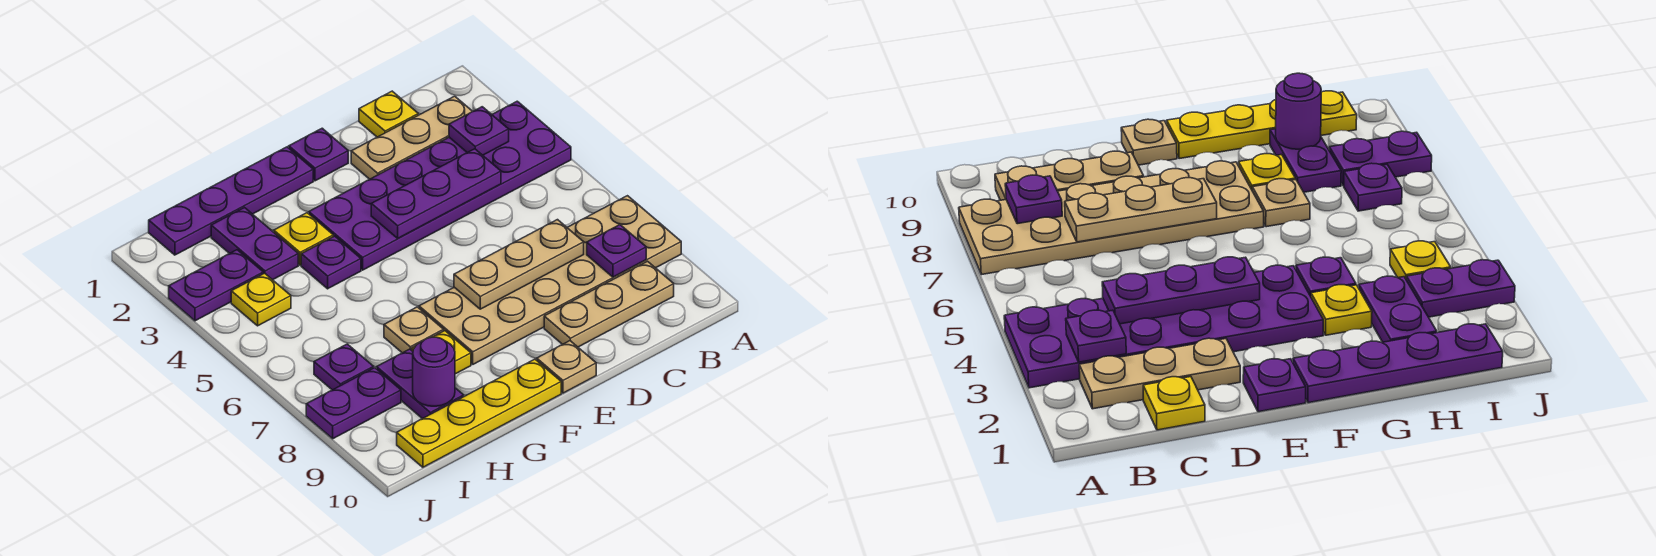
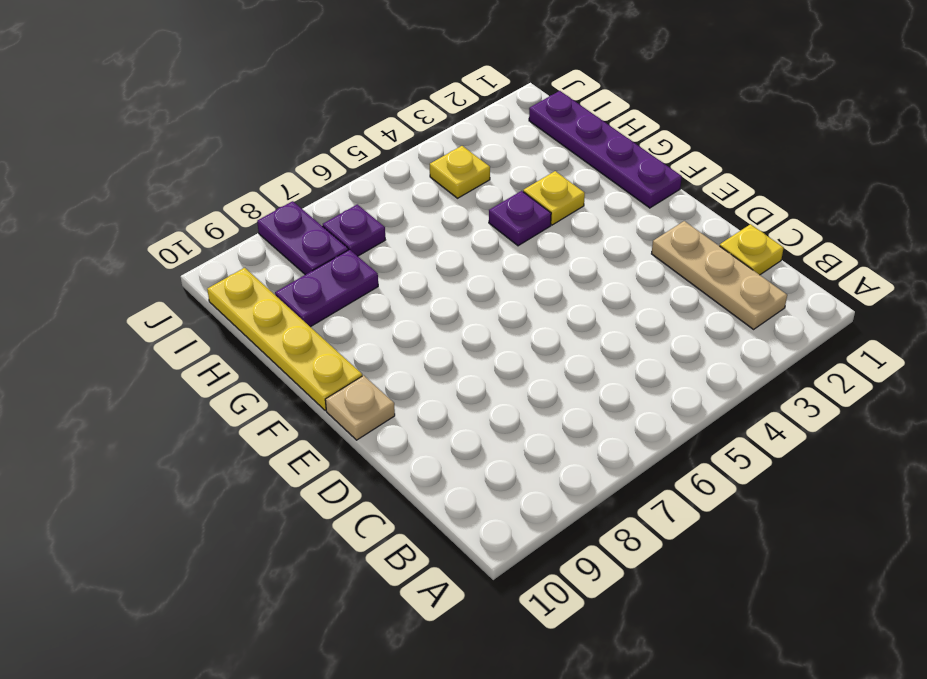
none -> purple plate A3:F4 level 1
none -> tan plate A7:F8 level 1
none -> tan plate B9:D9 level 1

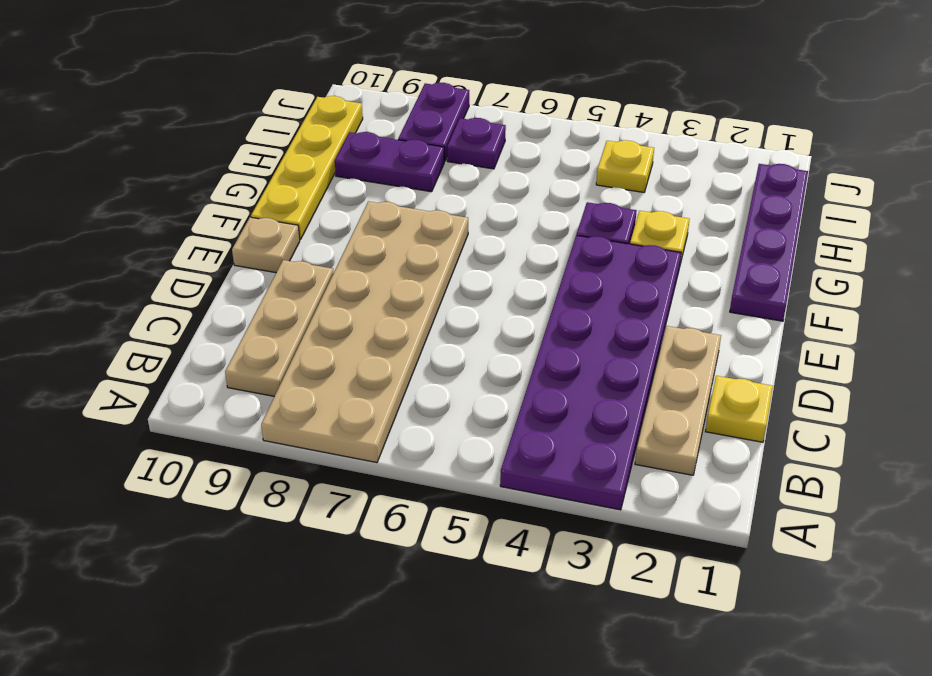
none -> purple plate E1 level 1
none -> tan plate G7 level 1
none -> yellow plate G8 level 1

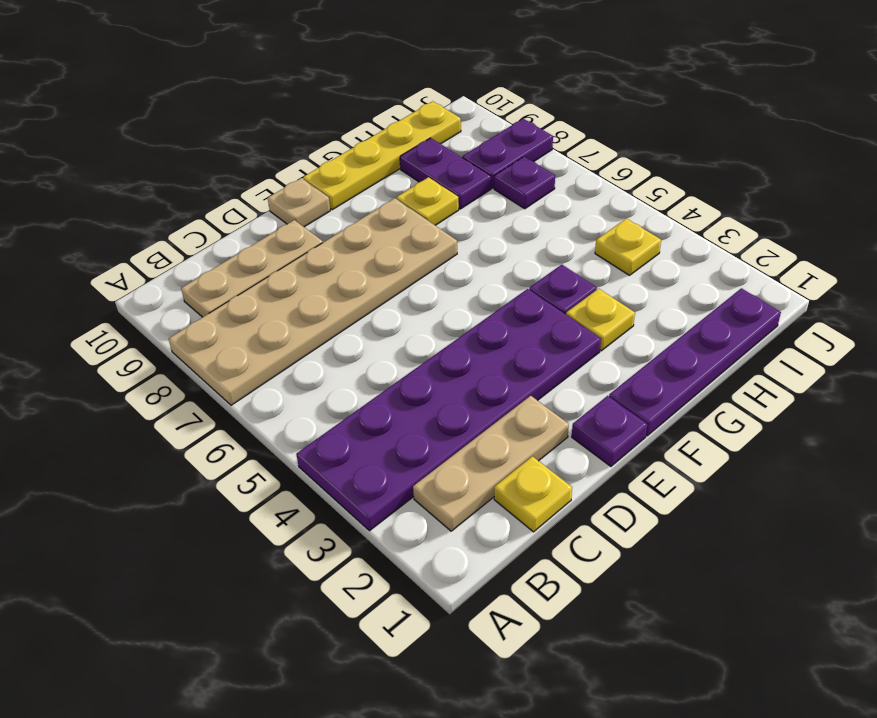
none -> tan plate G7 level 1
none -> purple plate H2:H3 level 1
none -> purple plate I3:J3 level 1

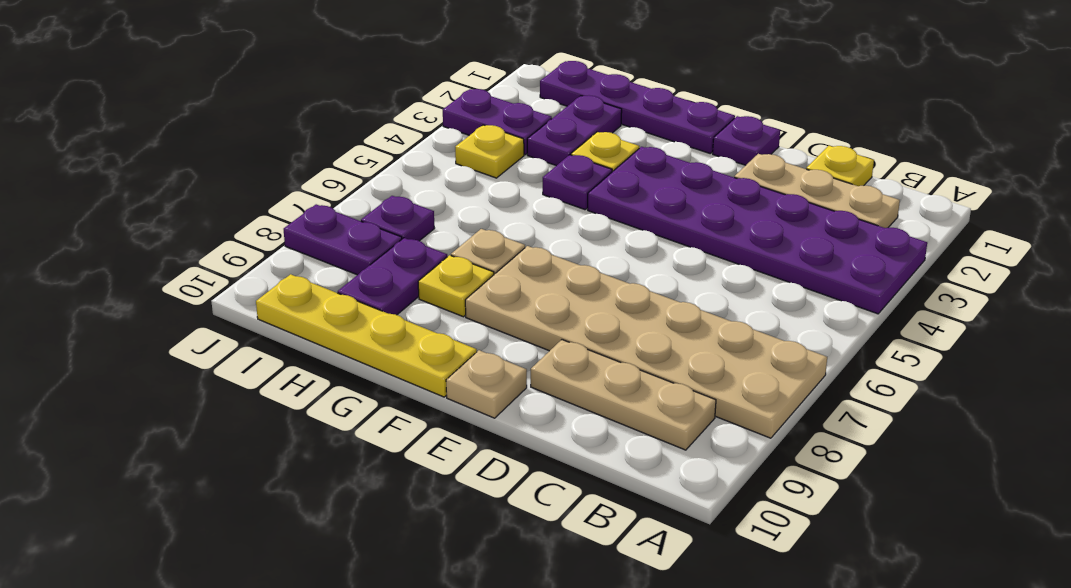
none -> purple plate B3 level 2
none -> purple plate B8 level 2
none -> purple plate C4:E4 level 2

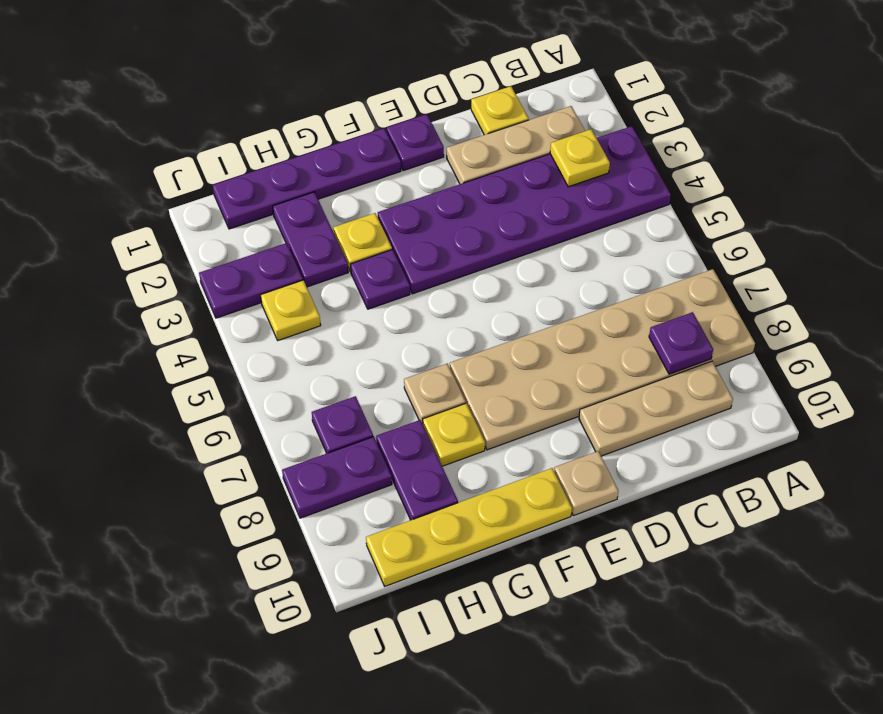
yellow plate B3 level 2 -> purple plate B3 level 2
none -> purple plate C4:E4 level 2
none -> tan plate C7:E7 level 2
none -> purple round brick H9 level 2

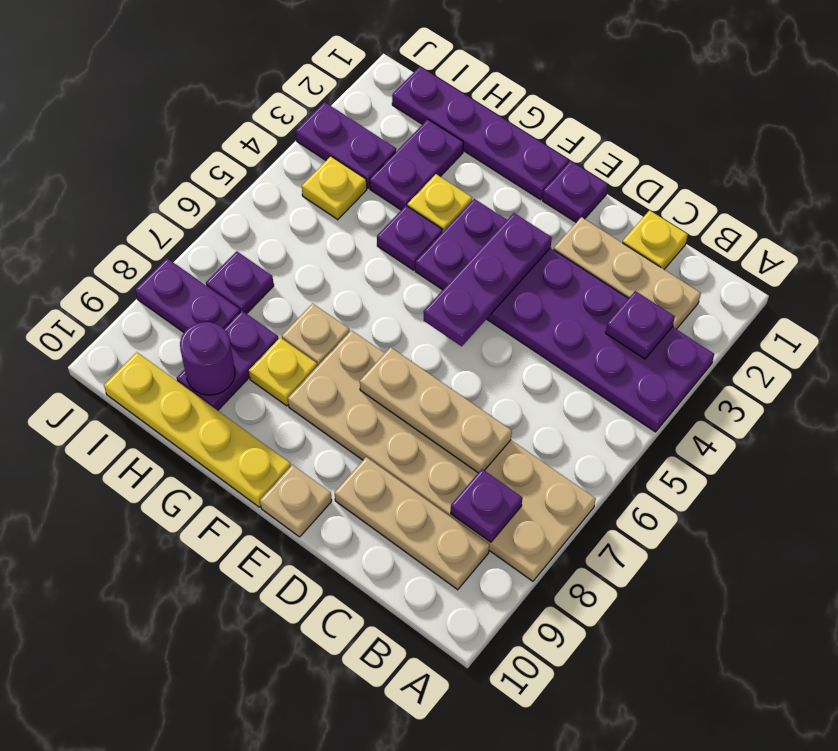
purple plate E3:E5 level 2 -> purple plate C4:E4 level 2

